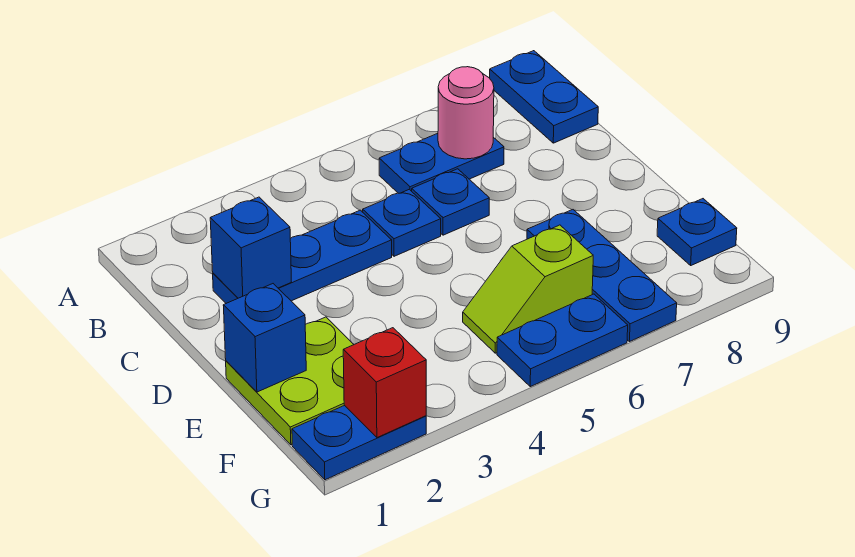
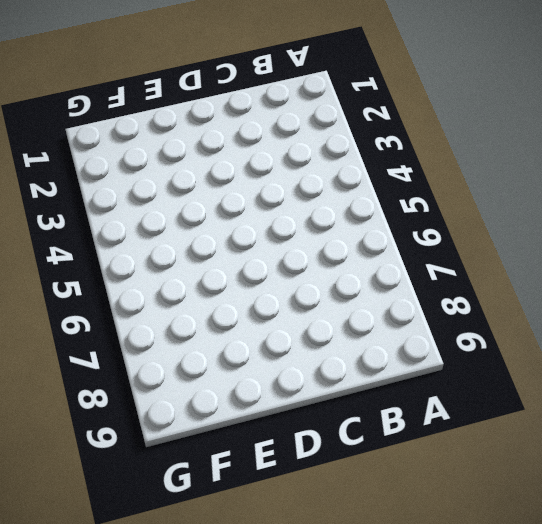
none -> blue plate A9:B9 level 1
none -> blue plate B6:B7 level 1
none -> blue plate C2:C4 level 1

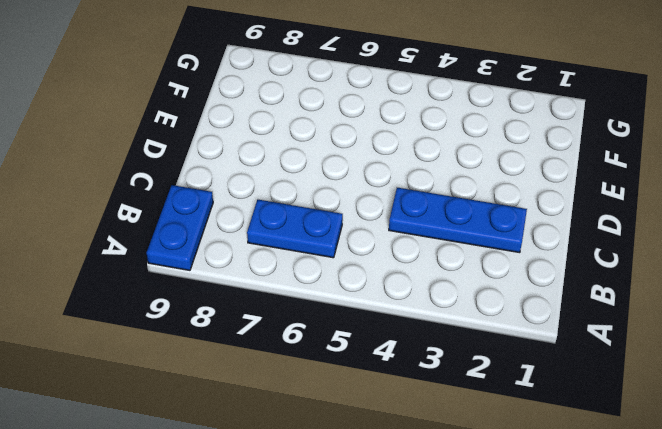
none -> blue plate C5 level 1
none -> blue plate C6 level 1
none -> lime plate E1:F2 level 1

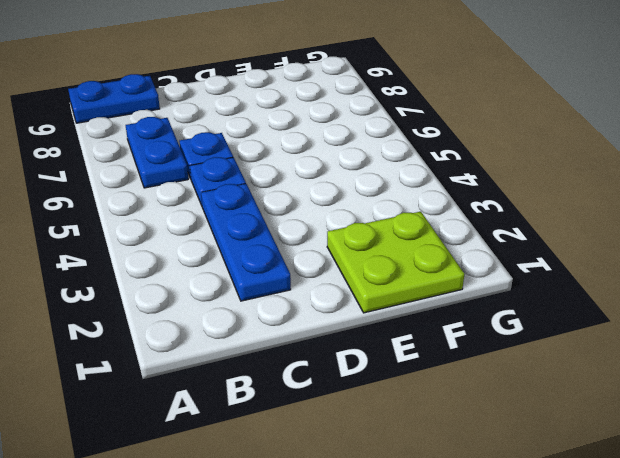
none -> blue plate E7:G7 level 1
none -> lime slope F5:F6 level 1 top 6
none -> blue plate F9 level 1

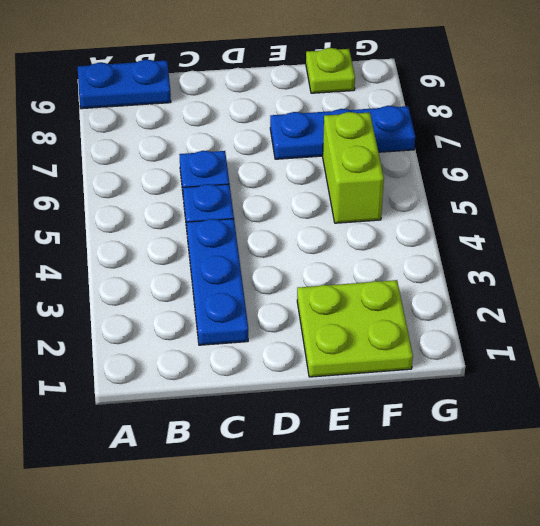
lime brick F5:F6 level 1 -> lime slope F5:F6 level 1 top 6
lime plate F9 level 1 -> blue plate F9 level 1
none -> blue plate B6:B7 level 1
none -> blue plate G1:G2 level 1
none -> blue plate G5:G6 level 1

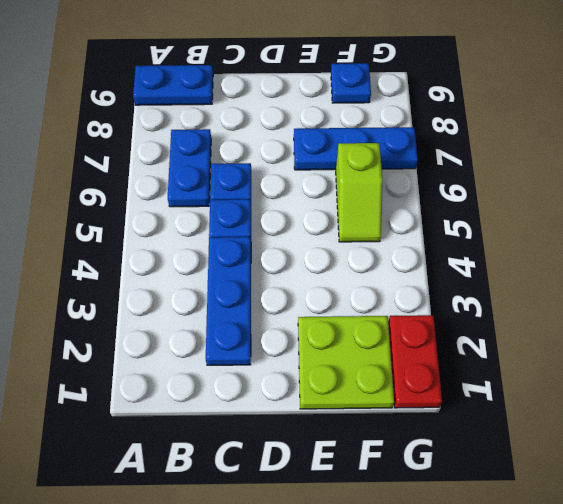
red plate G1:G2 level 1 -> blue plate G1:G2 level 1
none -> blue plate G5:G6 level 1
none -> pink round brick B7 level 2
none -> blue brick C2 level 2

